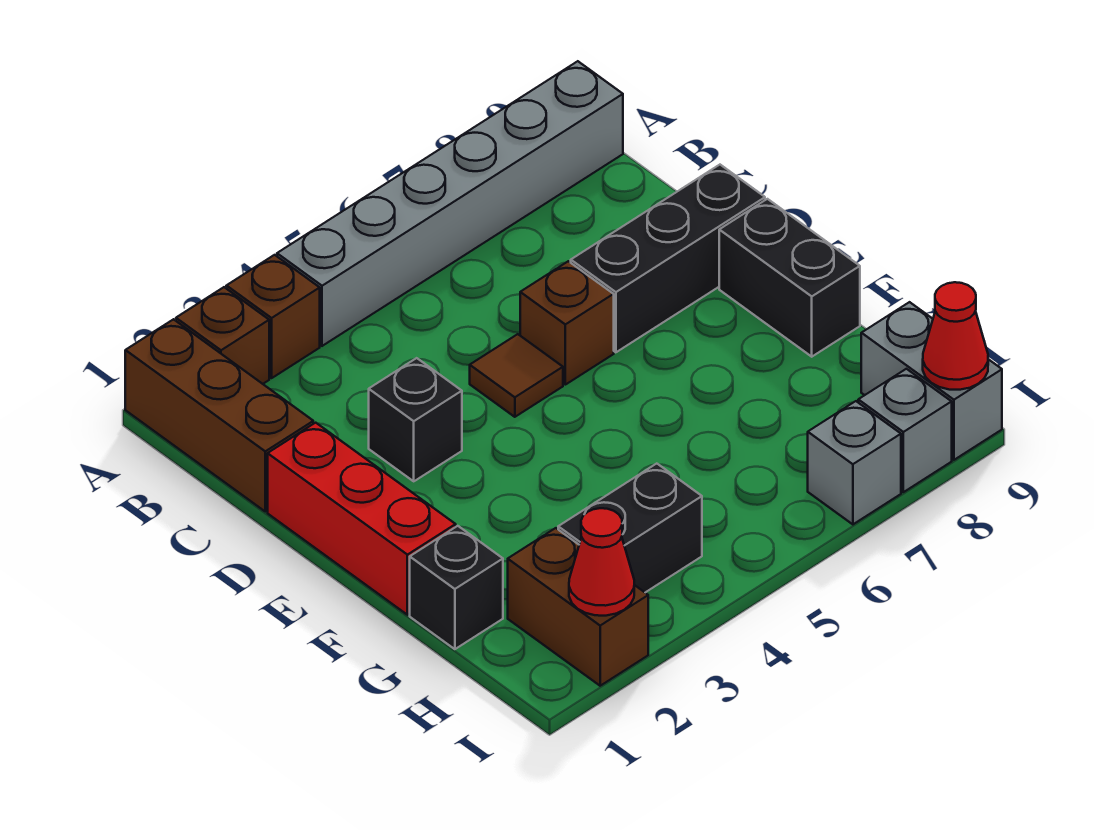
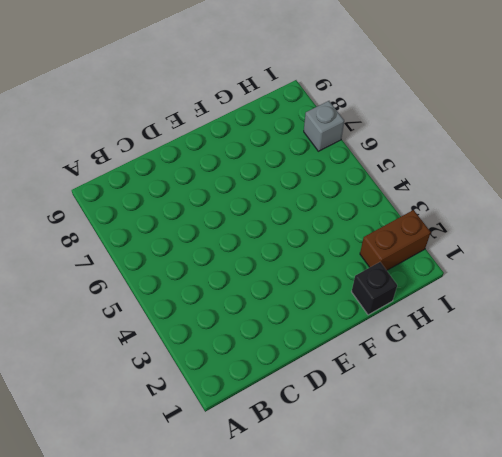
none -> brown brick A1:C1 level 1
none -> brown brick A2 level 1
none -> brown brick A3 level 1

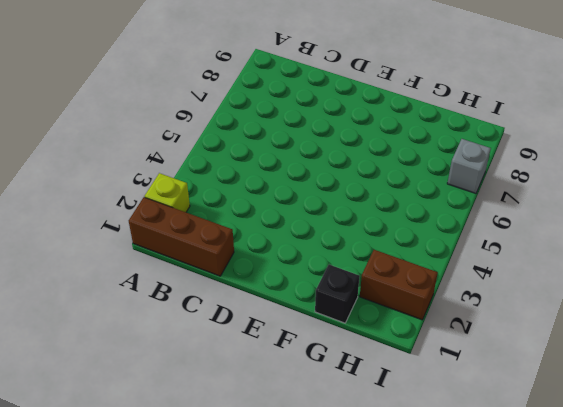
lime brick A2 level 1 -> brown brick A2 level 1
none -> brown brick A3 level 1
none -> grey brick A4:A9 level 1
none -> red brick D1:F1 level 1

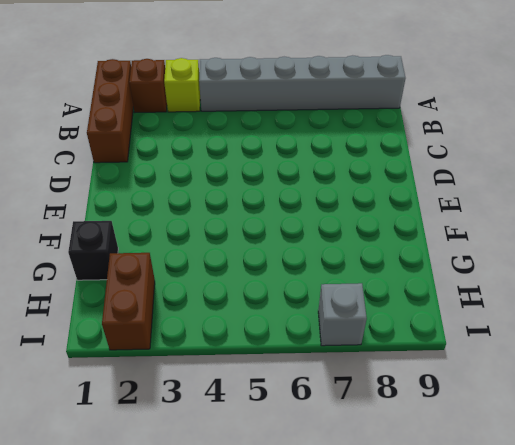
lime brick A3 level 1 -> brown brick A3 level 1
none -> red brick D1:F1 level 1
none -> black brick D3 level 1
none -> brown tile D5 level 1

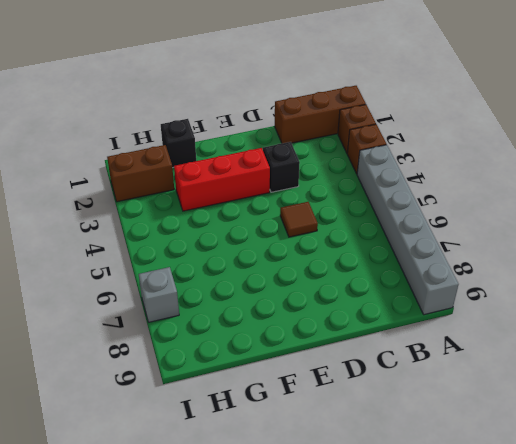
red brick E3:G3 level 1 -> red brick D1:F1 level 1
none -> brown brick D6 level 1
none -> black brick D7:D9 level 1
none -> black brick E9:F9 level 1

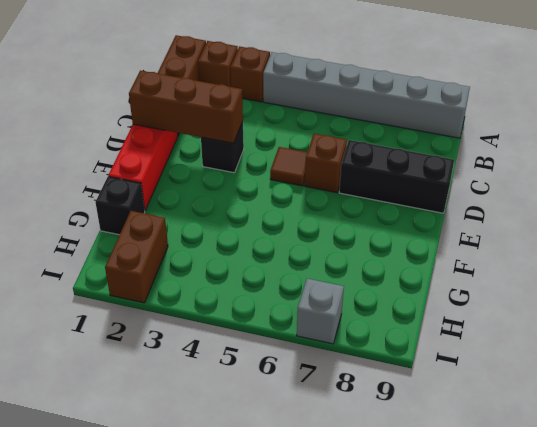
brown brick D1:D3 level 2 -> none
none -> black brick E9:F9 level 1
none -> black brick H3:H4 level 1
none -> grey brick H9:I9 level 1

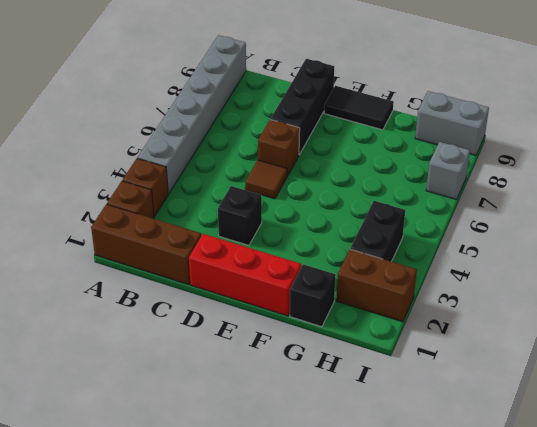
black tile E9:F9 level 1 -> black brick E9:F9 level 1
none -> grey brick I8 level 1
none -> red cone I2 level 2
none -> red cone I9 level 2

